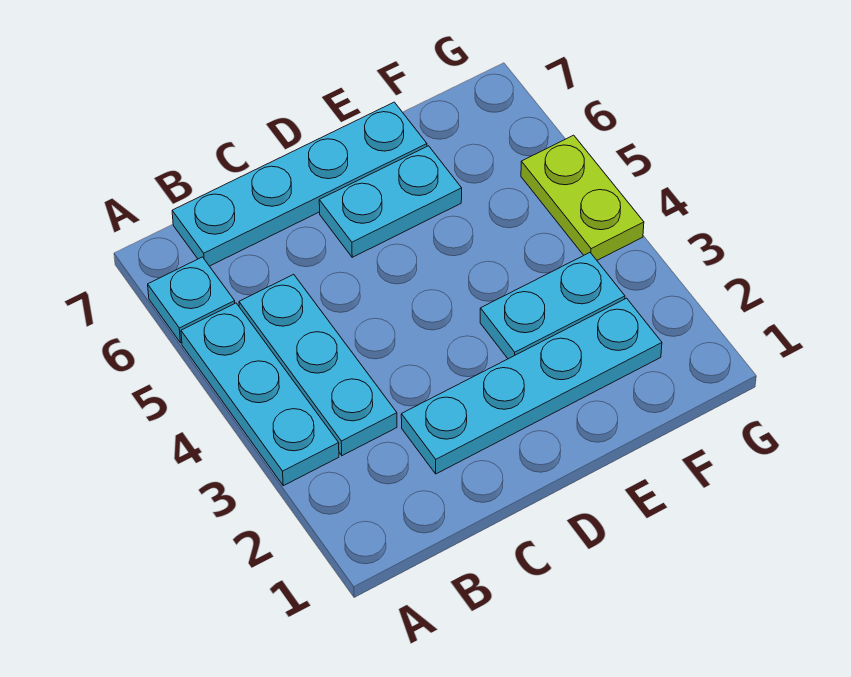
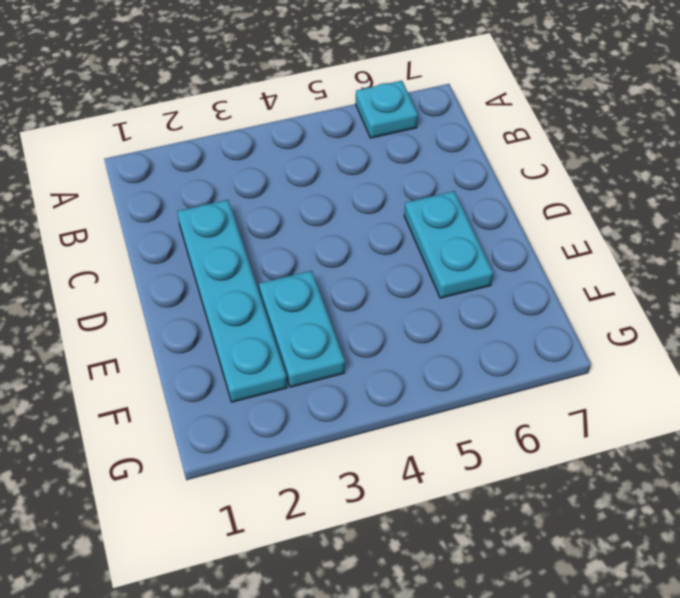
none -> cyan plate A3:A5 level 1
none -> cyan plate B3:B5 level 1

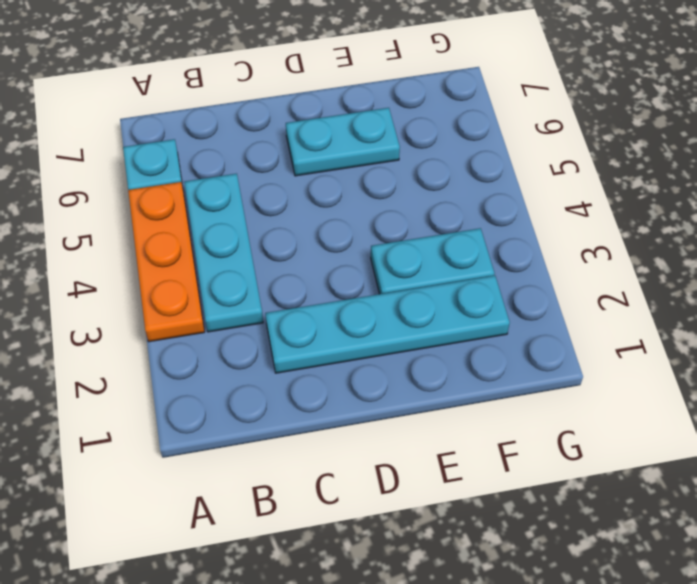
orange plate A3:A5 level 1 -> cyan plate A3:A5 level 1
none -> cyan plate B7:E7 level 1
none -> lime plate G4:G5 level 1

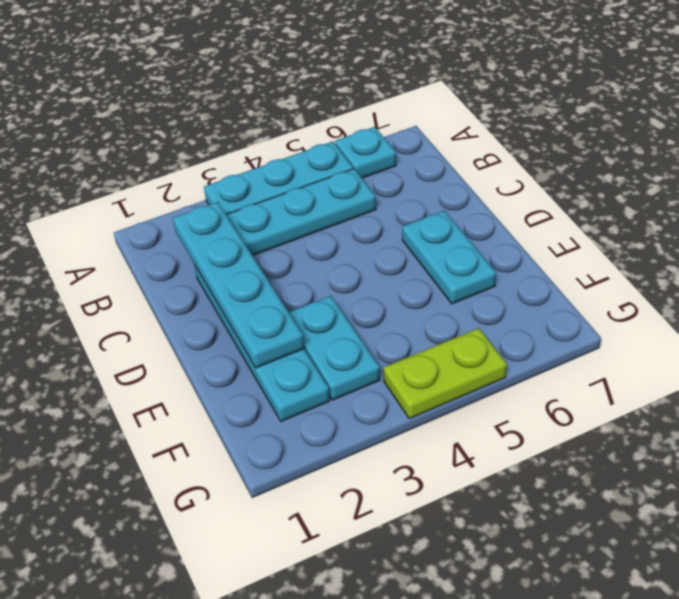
cyan plate B2:E2 level 2 -> cyan plate B7:E7 level 1

